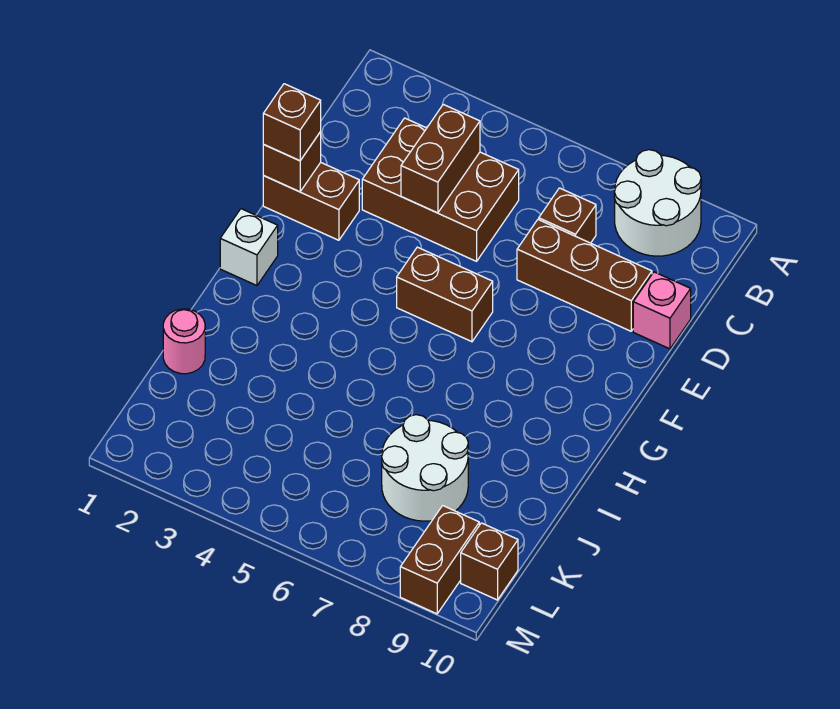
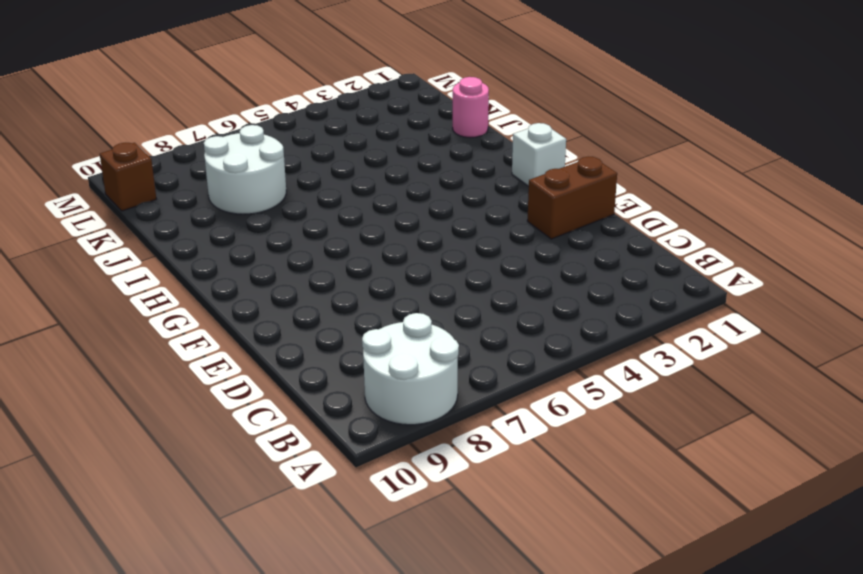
none -> brown brick C3:D5 level 1
none -> brown brick C7 level 1
none -> brown brick D7:D9 level 1

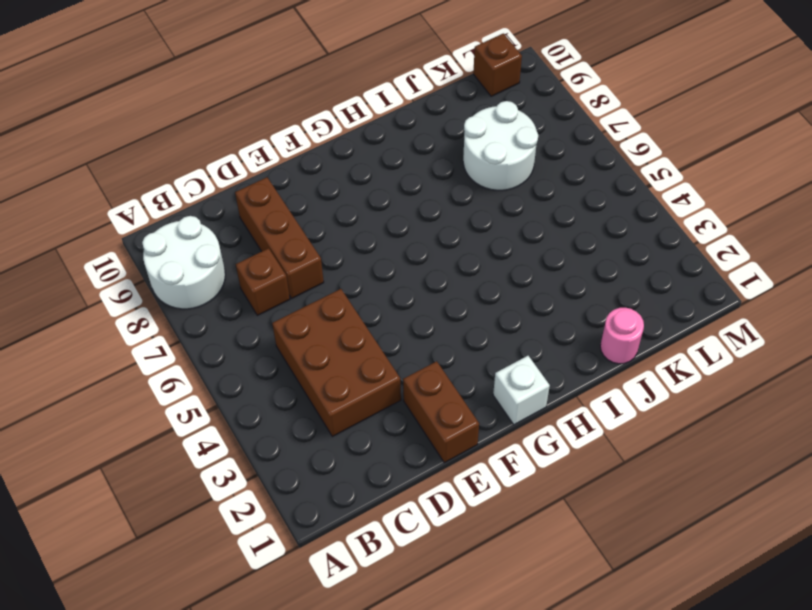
none -> pink brick D10 level 1
none -> brown brick F5:F6 level 1
none -> brown brick L9:M9 level 1

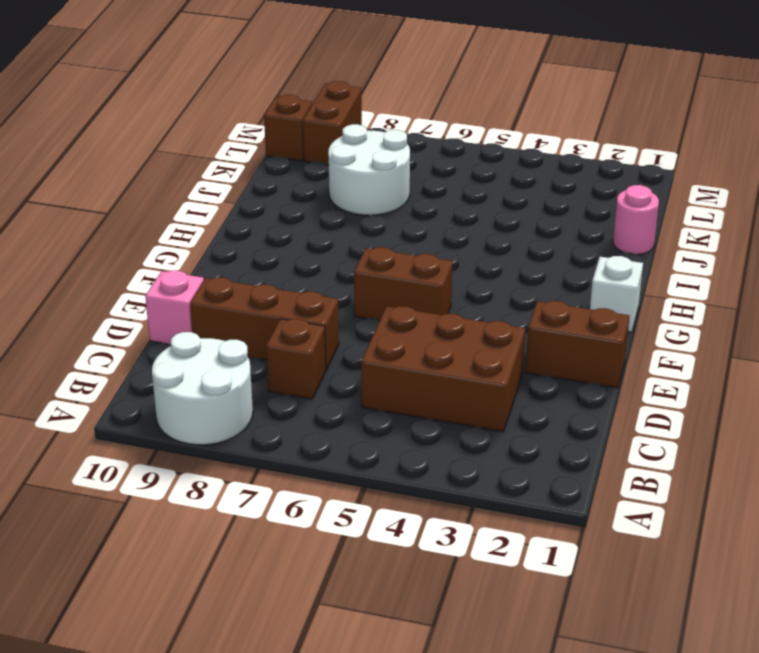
none -> brown brick C4:D4 level 2
none -> brown brick E1 level 2
none -> brown brick E1 level 3

